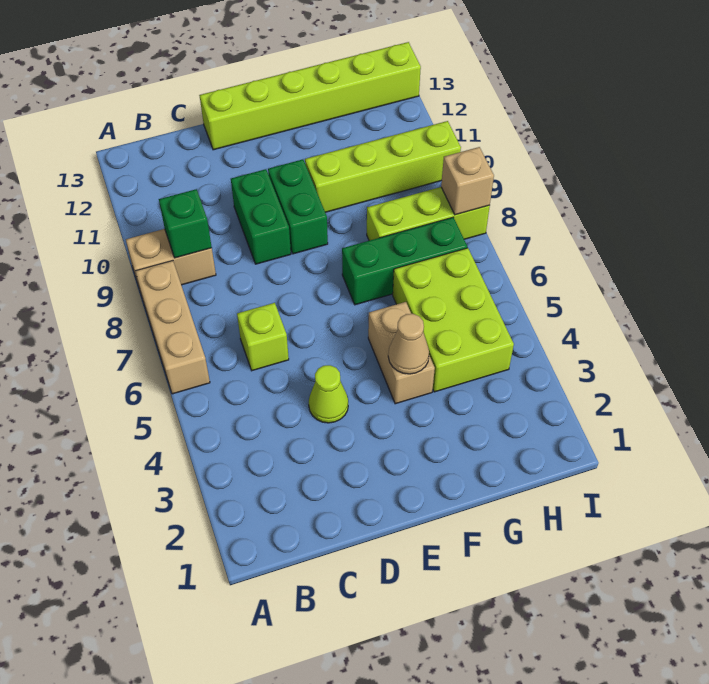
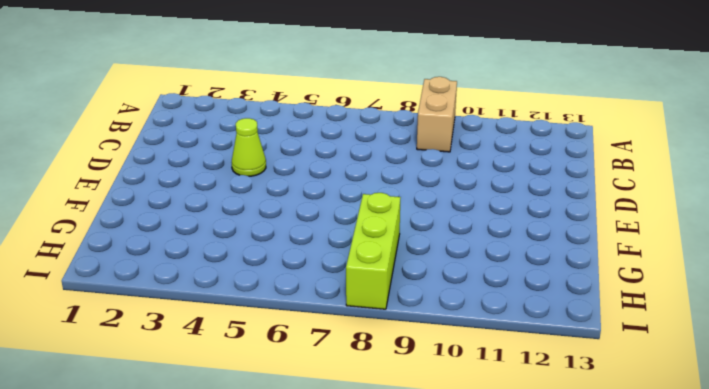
none -> tan brick A6:A8 level 1
none -> lime brick C6 level 1
none -> green brick D9:D10 level 1

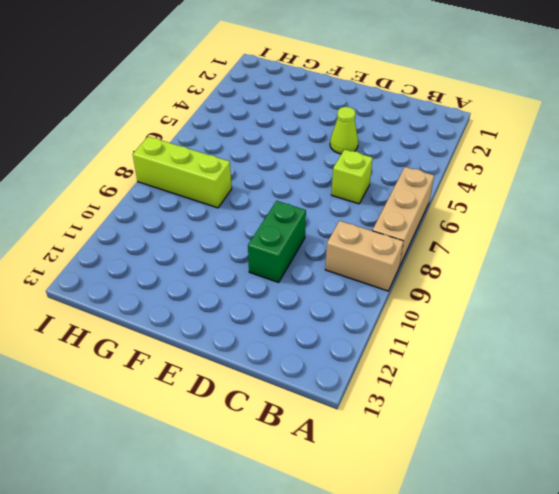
none -> lime brick D13:I13 level 1
none -> green brick E9:E10 level 1
none -> tan brick F4:F5 level 1

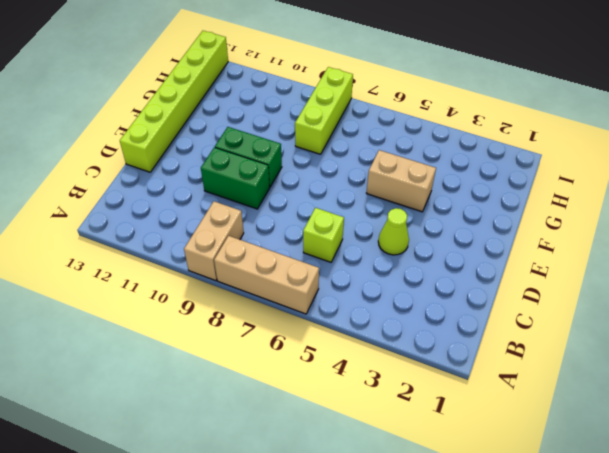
none -> green brick F7:H7 level 1
none -> lime brick F10:I10 level 1
none -> lime brick G4:H6 level 1

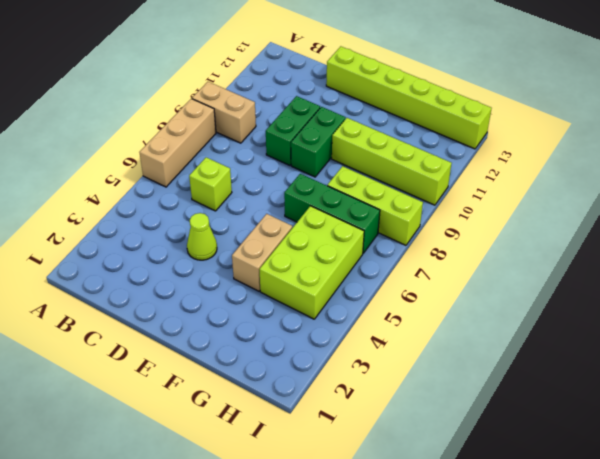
none -> green brick B9 level 2
none -> tan cone F4 level 2
none -> tan brick I8 level 2

